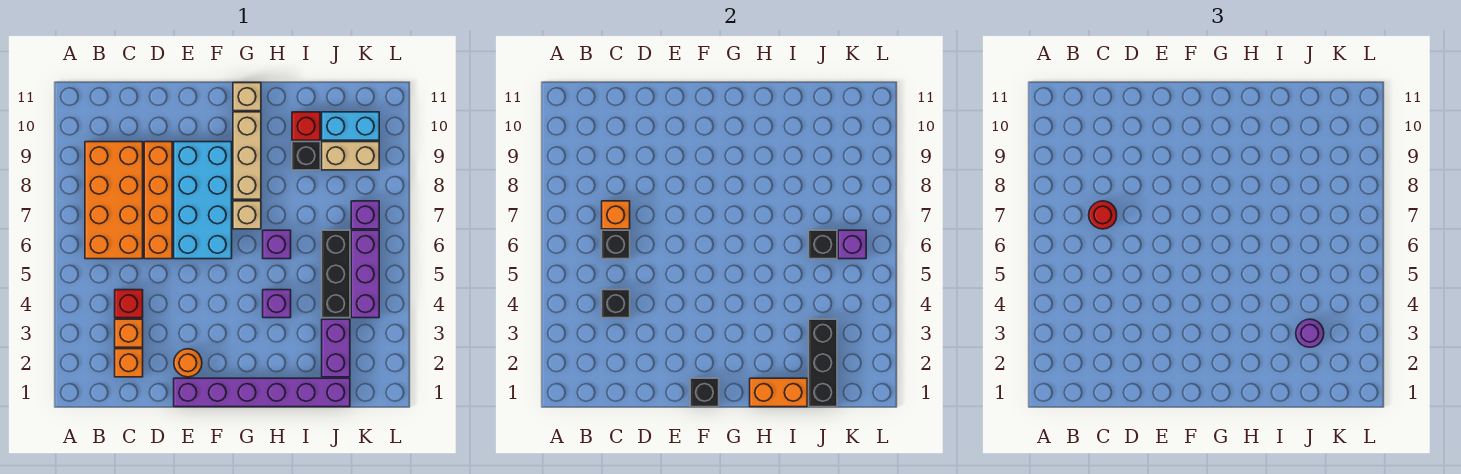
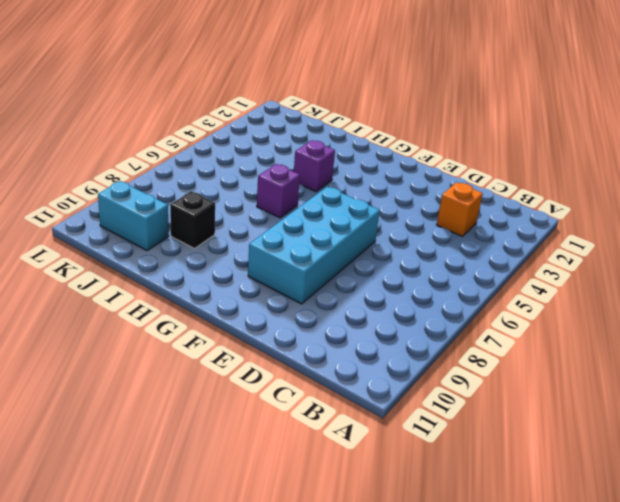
none -> orange brick B6:C9 level 1
none -> orange brick C2 level 1
none -> red brick C4 level 1
none -> orange brick D6:D9 level 1

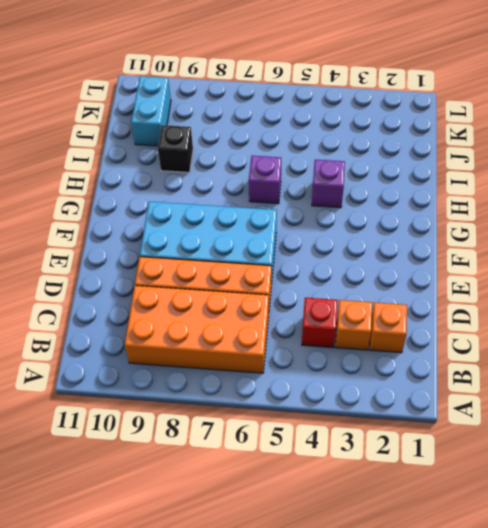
none -> purple brick E1:J1 level 1
none -> orange round brick E2 level 1
none -> tan brick G7 level 1
none -> tan brick G8:G10 level 1

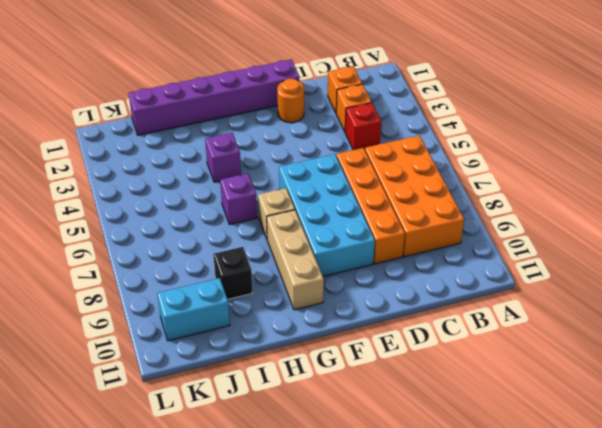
none -> tan brick G11 level 1
none -> red brick I10 level 1
none -> purple brick J2:J3 level 1
none -> black brick J4:J6 level 1

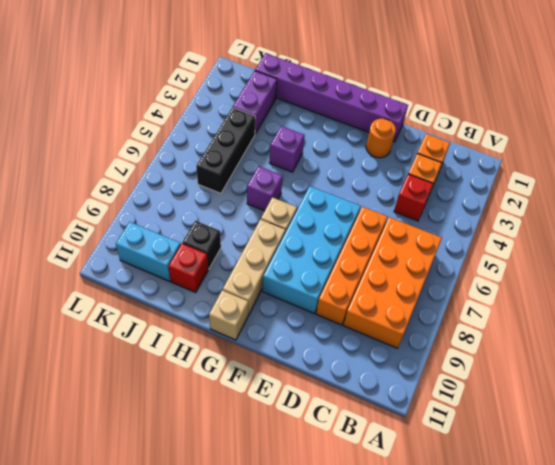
none -> tan brick J9:K9 level 1
none -> purple brick K4:K6 level 1
none -> purple brick K7 level 1
none -> black brick C4 level 2

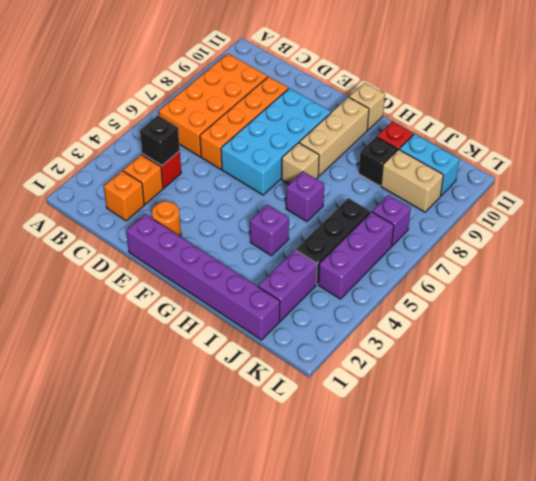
none -> black brick C6 level 2
none -> orange brick C7 level 2
none -> black brick F1 level 2
none -> orange brick H1:I1 level 2

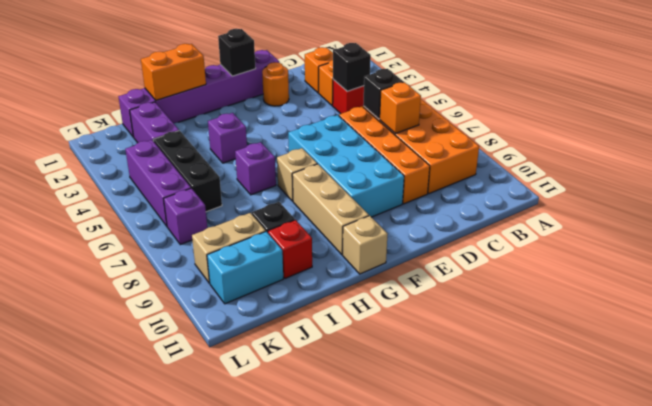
none -> black brick J1:J3 level 2
none -> black brick J6 level 2
none -> purple brick K6 level 2
none -> red round brick C7 level 3

